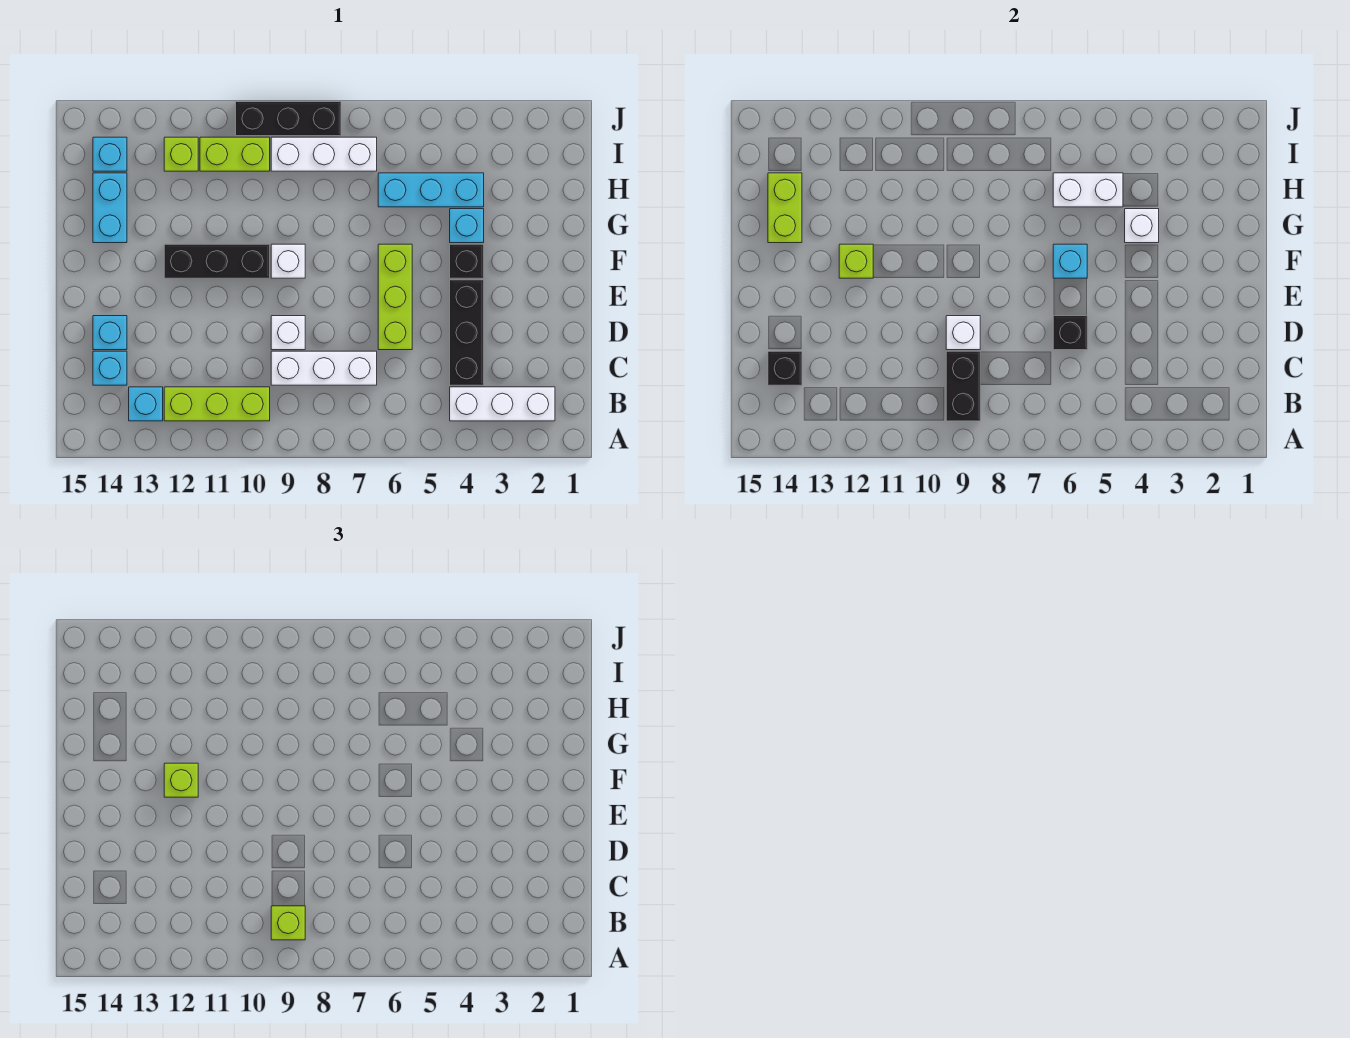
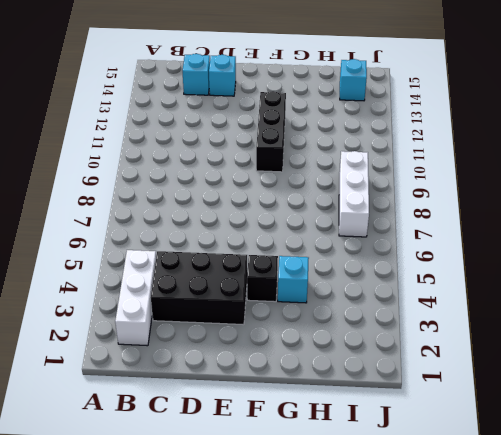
black brick C3:E4 level 1 -> black brick C4:E4 level 1
none -> lime brick B10:B12 level 1
none -> cyan brick B13 level 1
none -> white brick C7:C9 level 1
none -> lime brick D6:F6 level 1

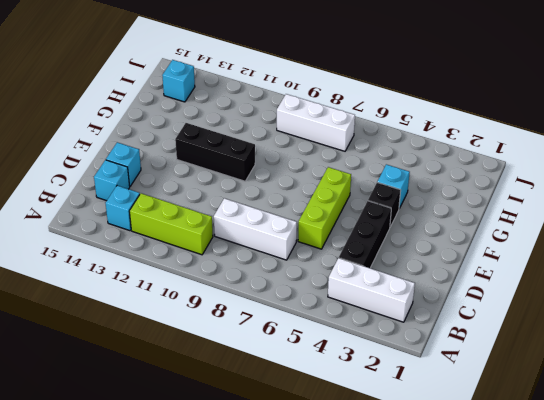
none -> white brick D9 level 1
none -> white brick F9 level 1
none -> cyan brick G14:H14 level 1
none -> cyan brick H4:H6 level 1

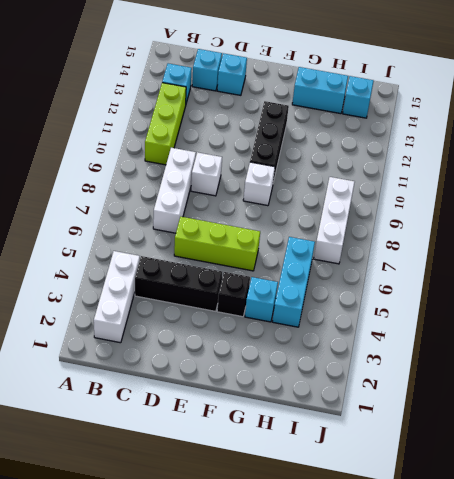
none -> lime brick I10:I11 level 1
none -> lime brick I12 level 1
none -> black brick J8:J10 level 1
none -> black brick B9:C9 level 2

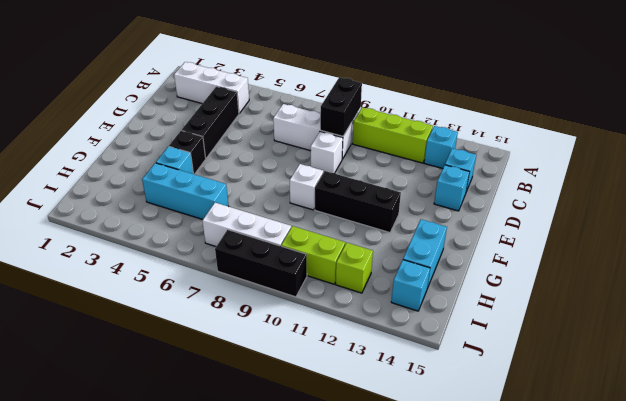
none -> lime brick D6:F6 level 1
none -> black brick C14 level 2
none -> black brick D6 level 2
none -> white brick D9 level 2

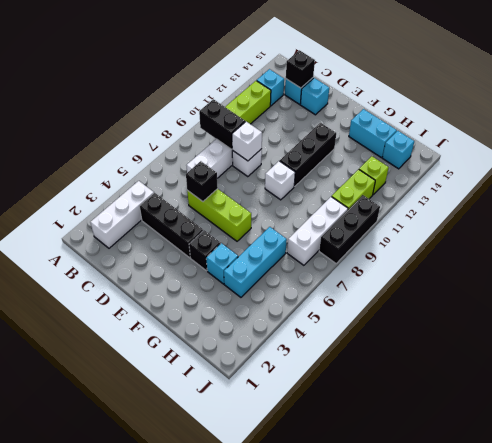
none -> cyan brick F6 level 2
none -> lime brick F12 level 2
none -> white brick G4 level 2
none -> lime brick G14:H14 level 2

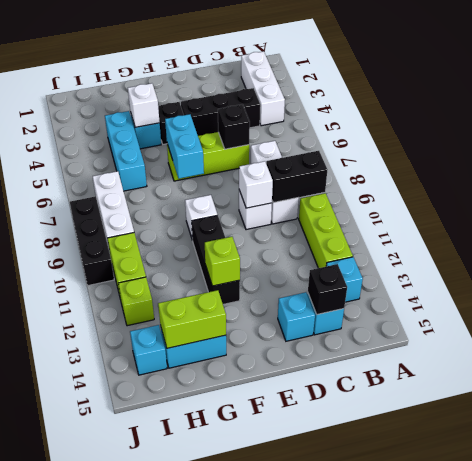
cyan brick F6:F7 level 2 -> cyan brick F6 level 2
none -> white brick H5:H6 level 2
none -> lime brick B9 level 3
none -> lime brick F12 level 3

